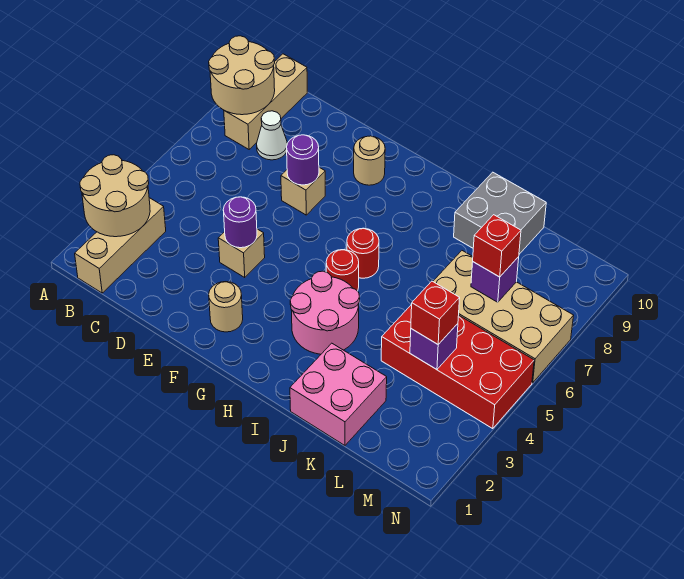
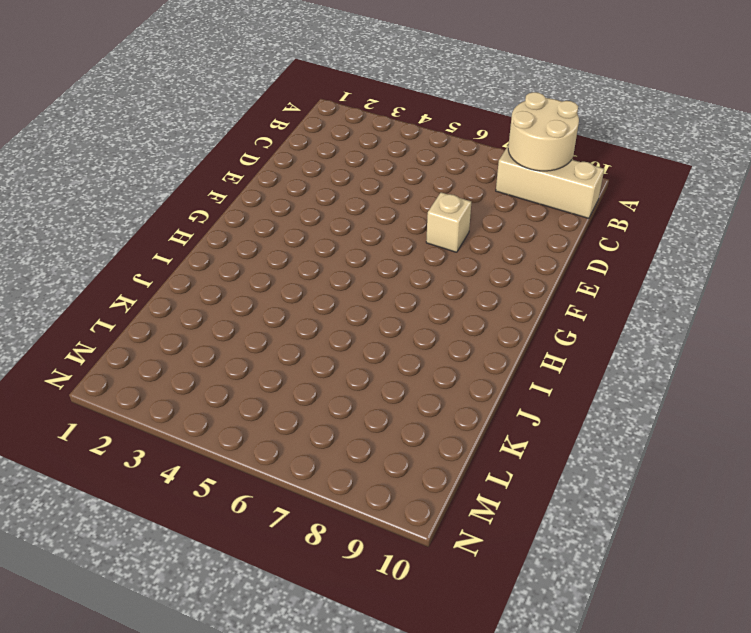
none -> tan brick B1:B3 level 1
none -> white cone C8 level 1
none -> tan brick E4 level 1

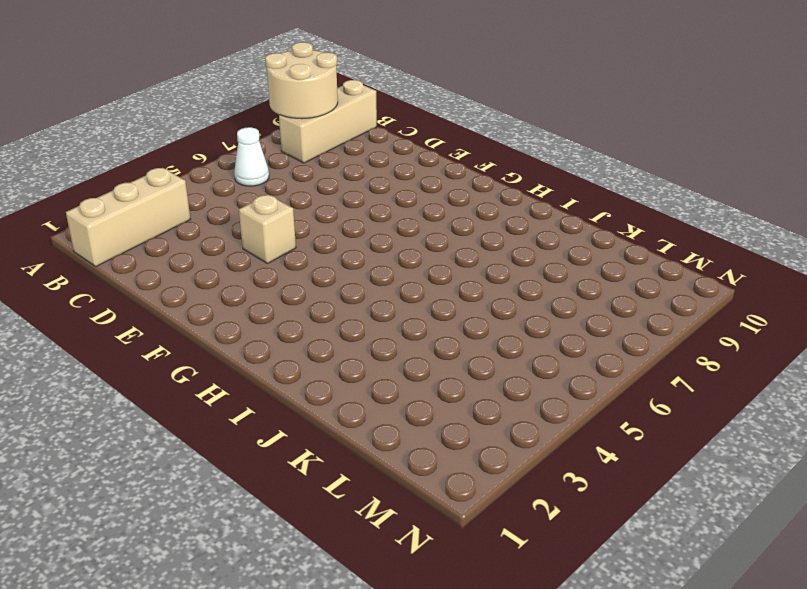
white cone B6 level 1 -> white cone C8 level 1
none -> tan brick E7 level 1
none -> tan round brick F2 level 1
none -> tan round brick F9 level 1

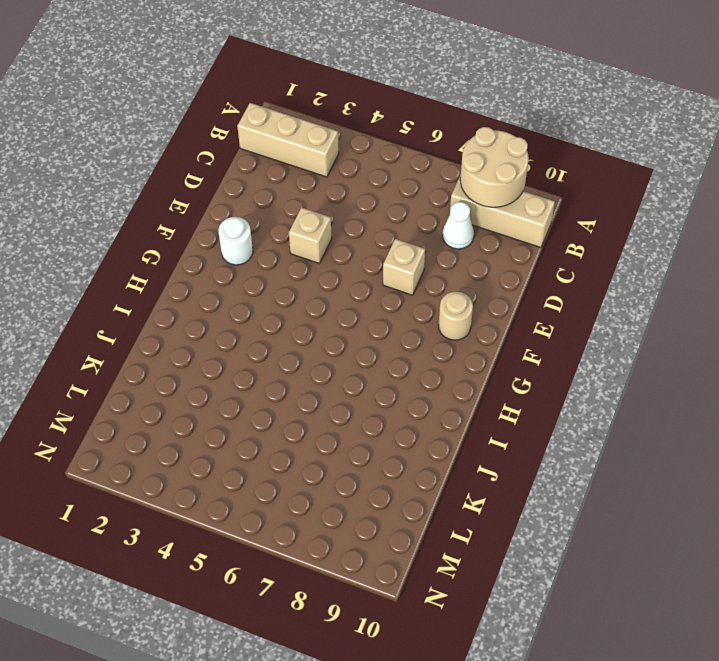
white round brick F2 level 1 -> tan round brick F2 level 1
none -> pink round brick H3:I4 level 1
none -> red round brick H5 level 1
none -> red round brick H6 level 1

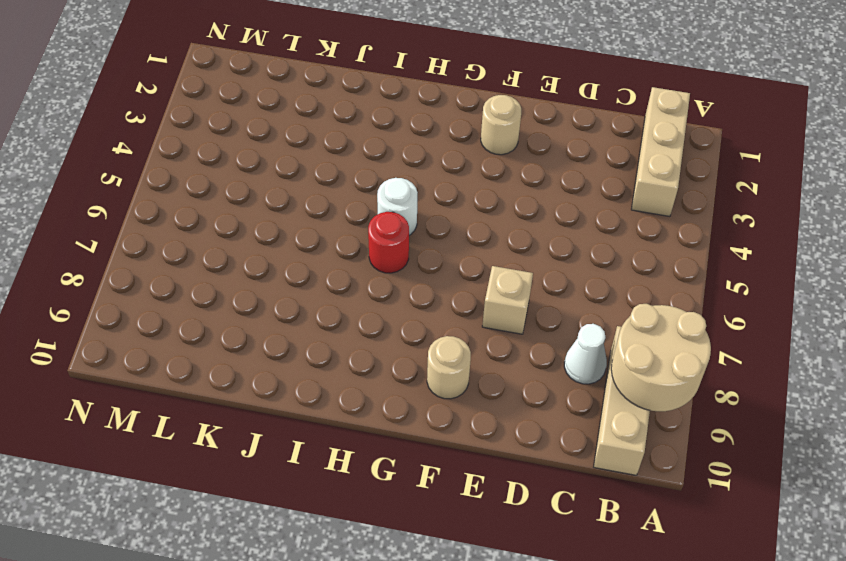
white round brick H5 level 1 -> red round brick H5 level 1
none -> tan brick E4 level 1
none -> pink round brick H3:I4 level 1
none -> pink brick J1:K2 level 1

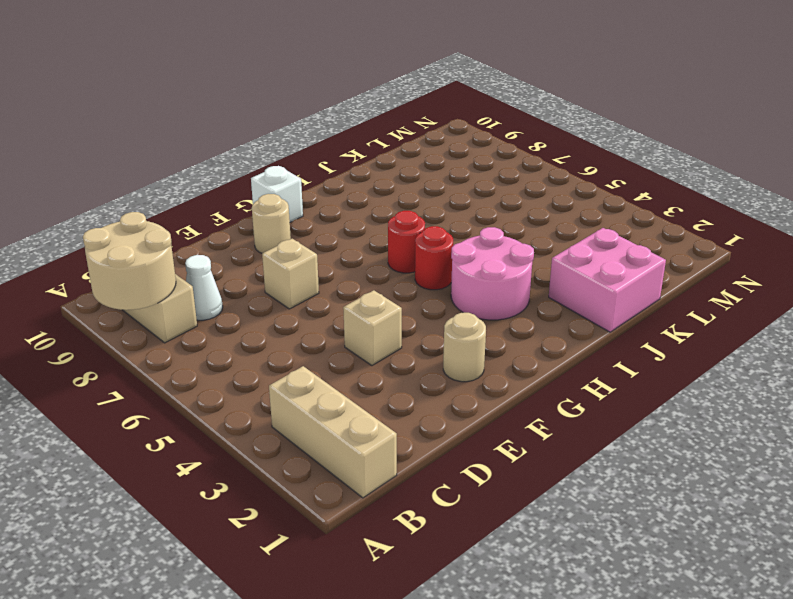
white brick G10 level 1 -> none
none -> grey brick J9:K10 level 1
none -> red brick K4:N5 level 1
none -> tan brick K6:N7 level 1

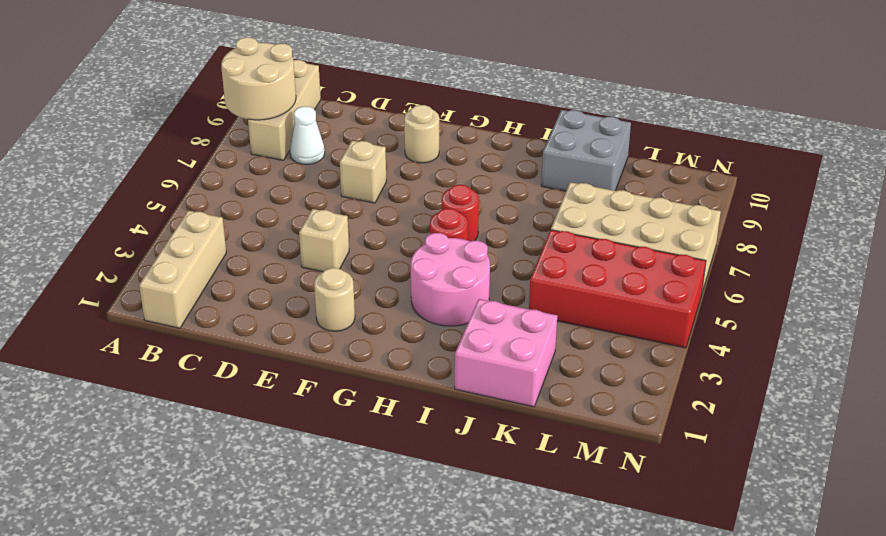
none -> tan round brick A2:B3 level 2
none -> purple round brick E4 level 2
none -> purple round brick E7 level 2

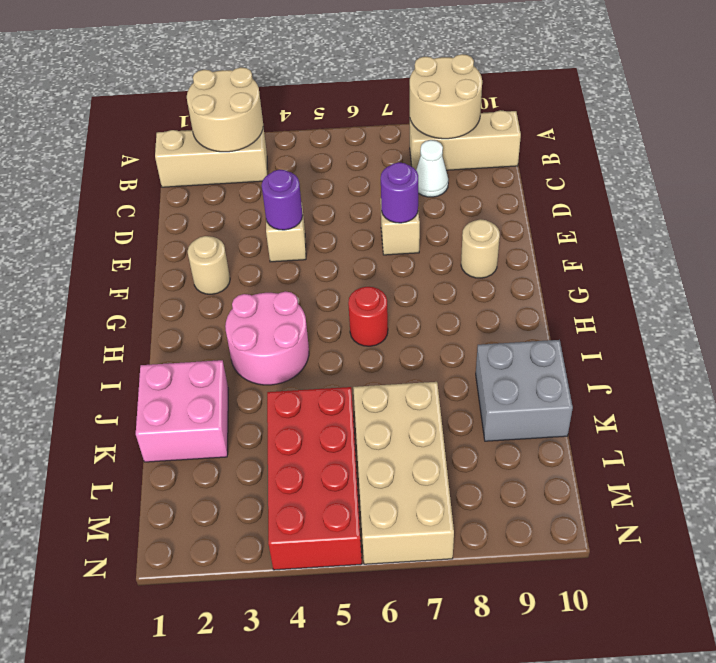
none -> red round brick H5 level 1
none -> purple brick L4 level 2
none -> purple brick L7 level 2

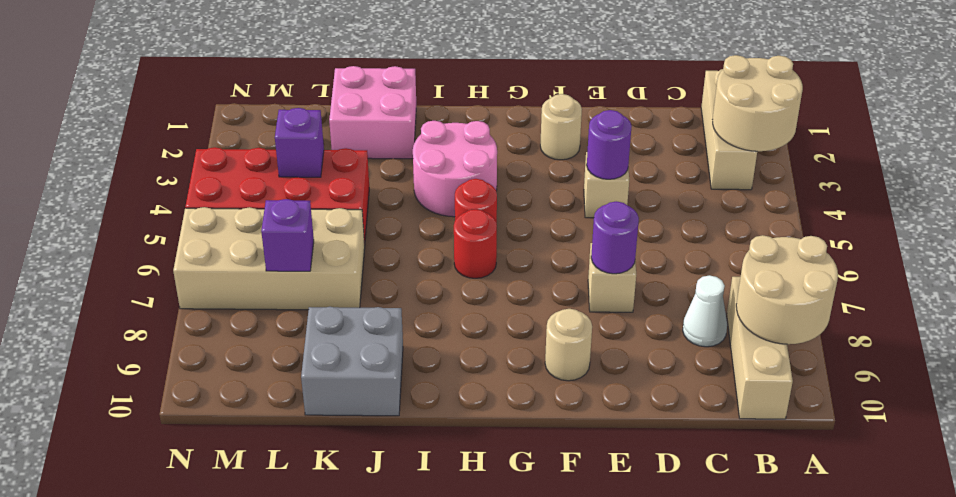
none -> red brick L4 level 3
none -> red brick L7 level 3

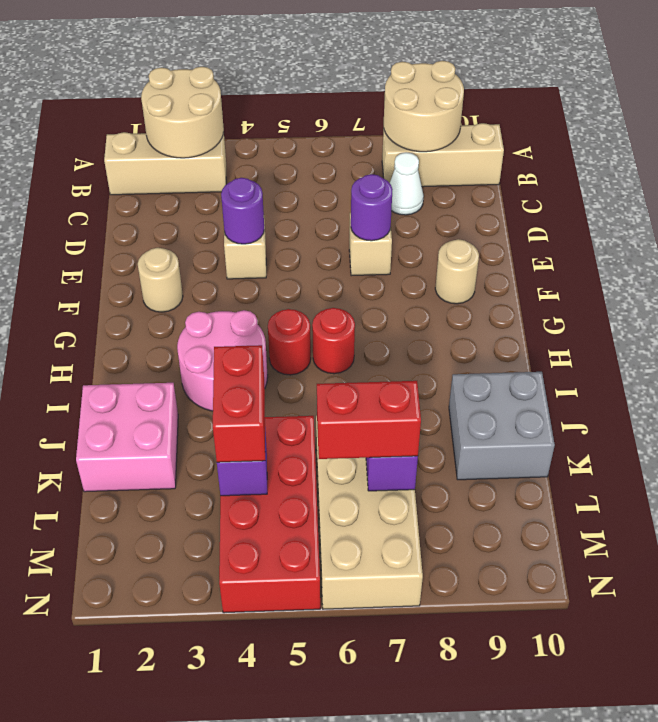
red brick K4:L4 level 3 -> red brick L4 level 3
red brick L6:L7 level 3 -> red brick L7 level 3

